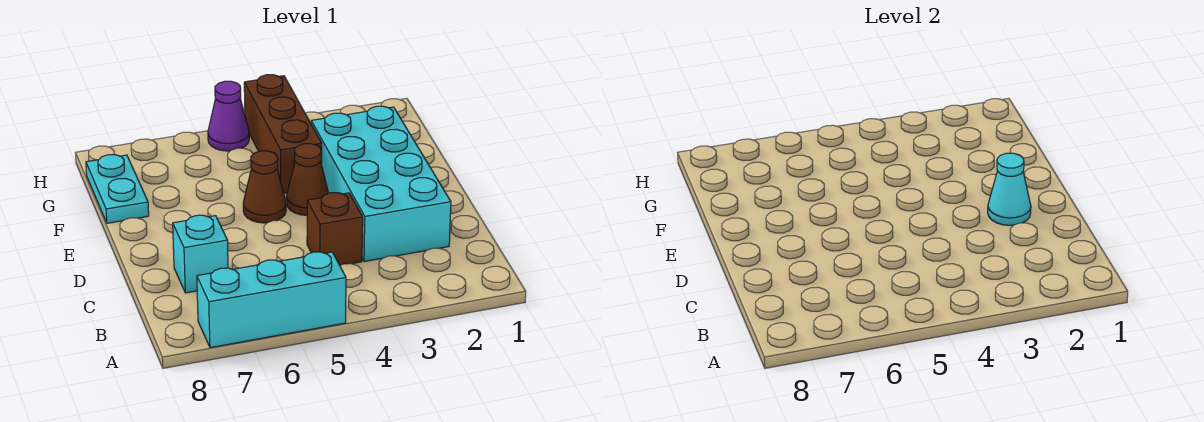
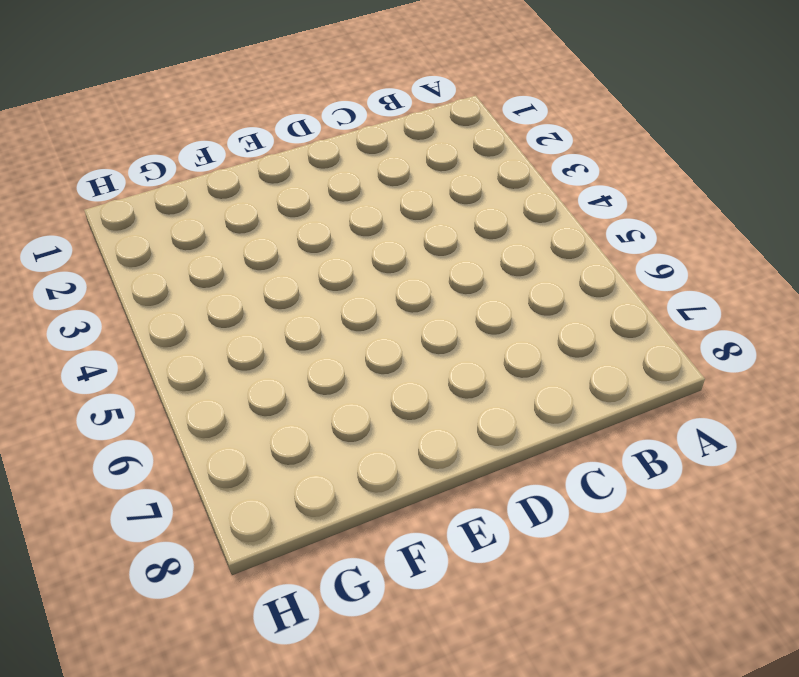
none -> cyan brick A5:A7 level 1
none -> cyan brick C2:F3 level 1

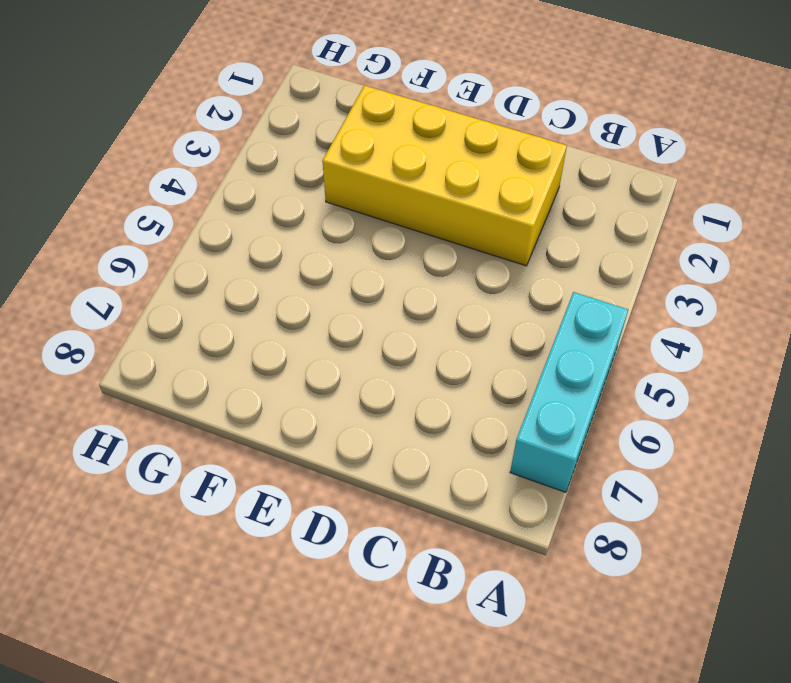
yellow brick C2:F3 level 1 -> cyan brick C2:F3 level 1
none -> brown brick C4 level 1
none -> cyan brick C7 level 1

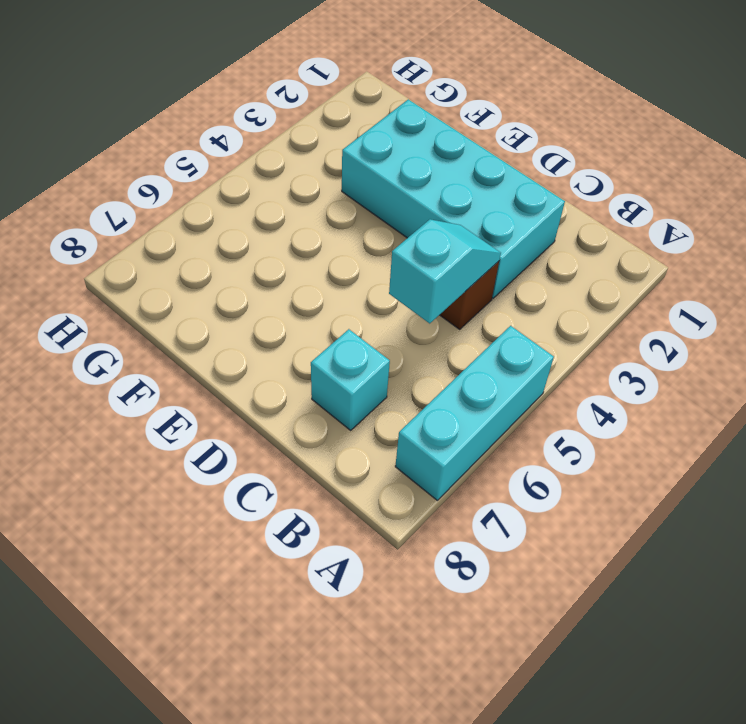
cyan slope C4:C5 level 2 top 5 -> none
none -> brown cone E4 level 1
none -> brown cone E5 level 1

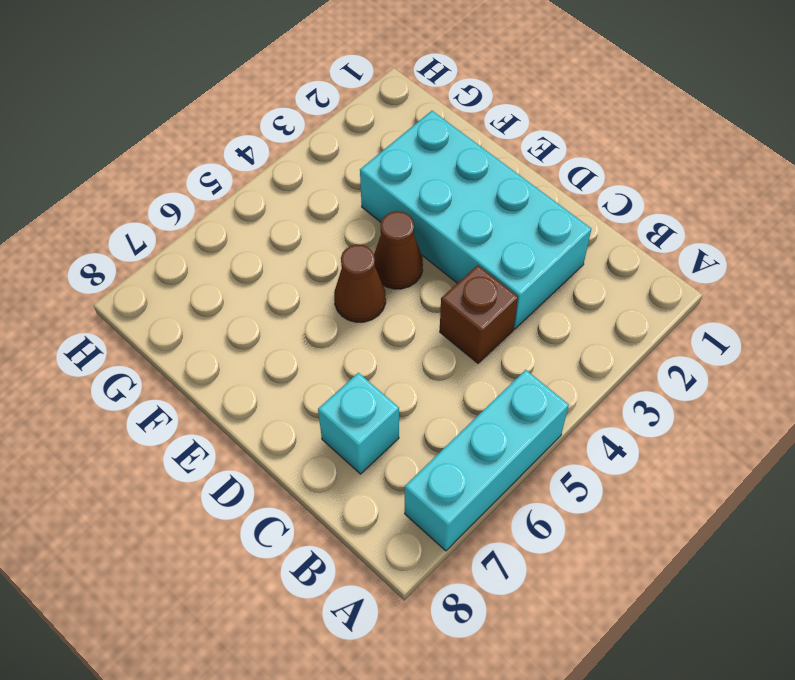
none -> brown brick F4:H4 level 1
none -> cyan plate F8:G8 level 1

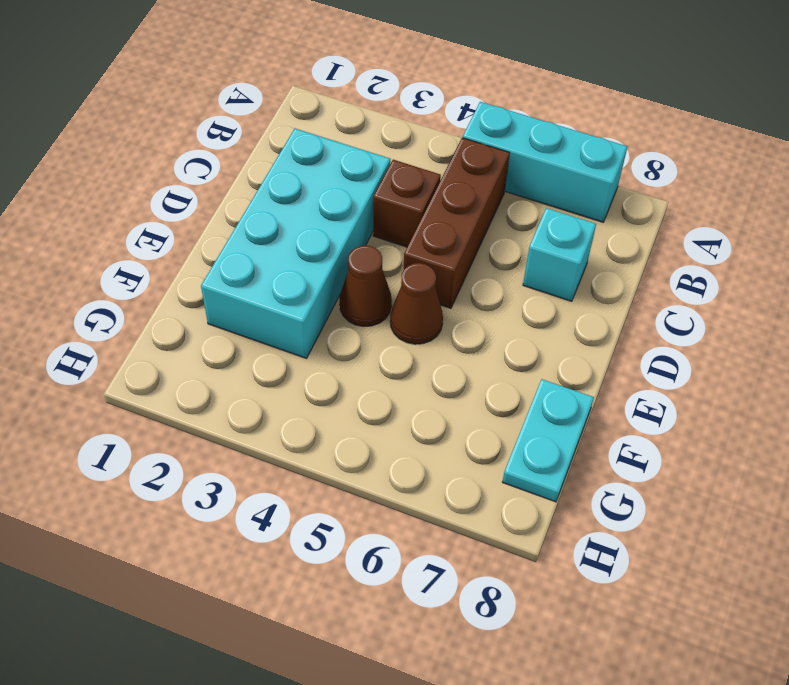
brown brick B5:D5 level 1 -> brown brick F4:H4 level 1
none -> purple cone H5 level 1
none -> cyan cone D2 level 2

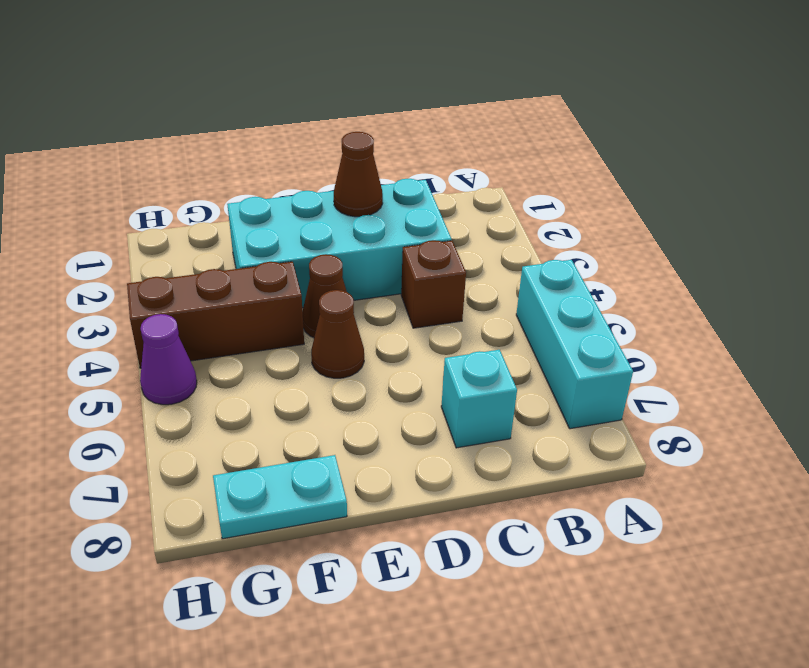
brown cone D2 level 2 -> cyan cone D2 level 2

